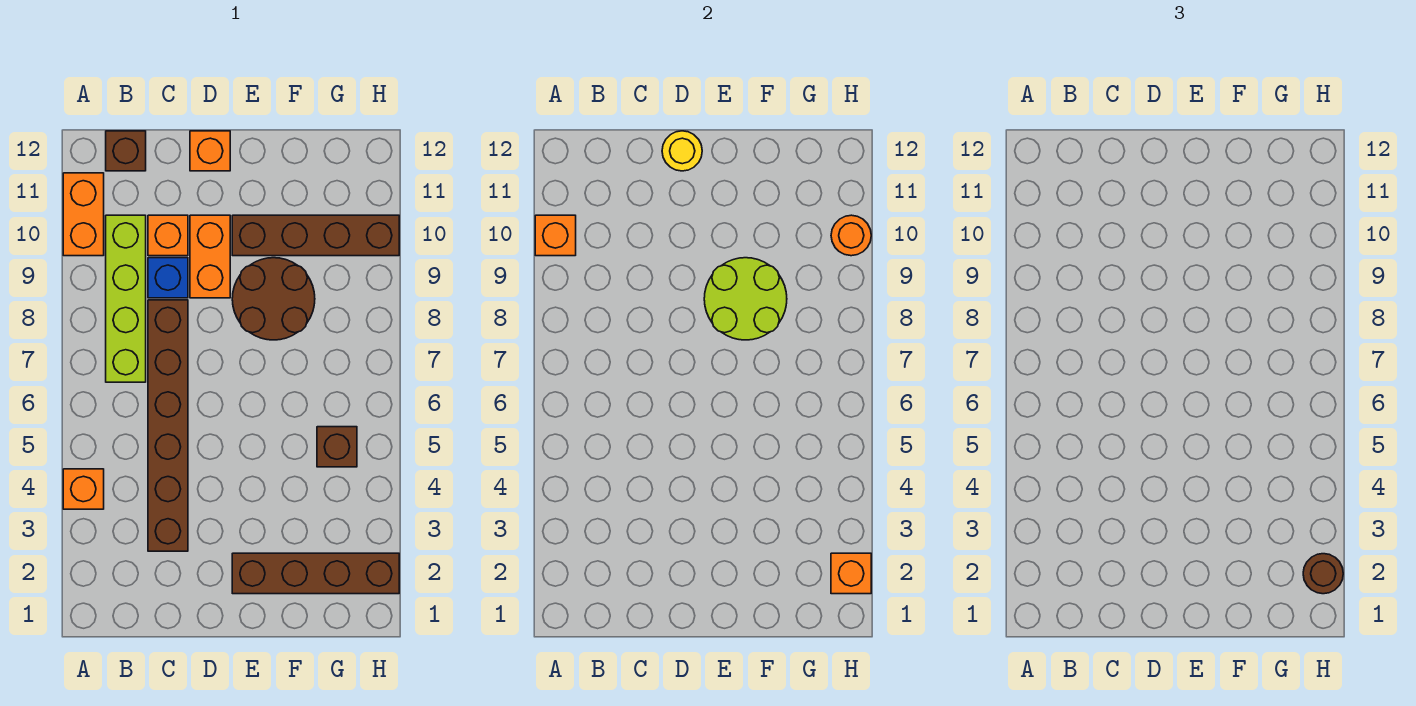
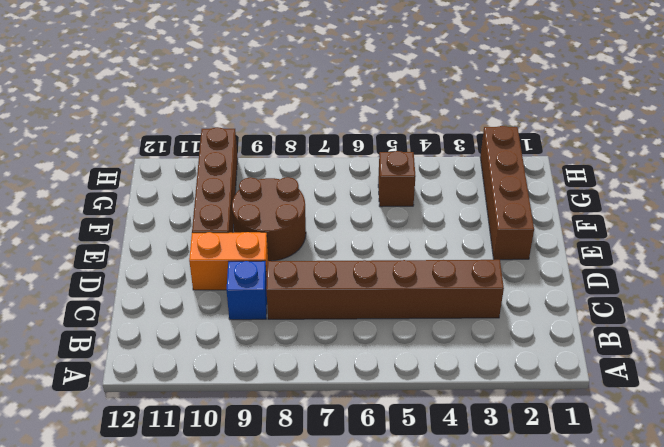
none -> orange brick A4 level 1
none -> orange brick A10:A11 level 1
none -> lime brick B7:B10 level 1

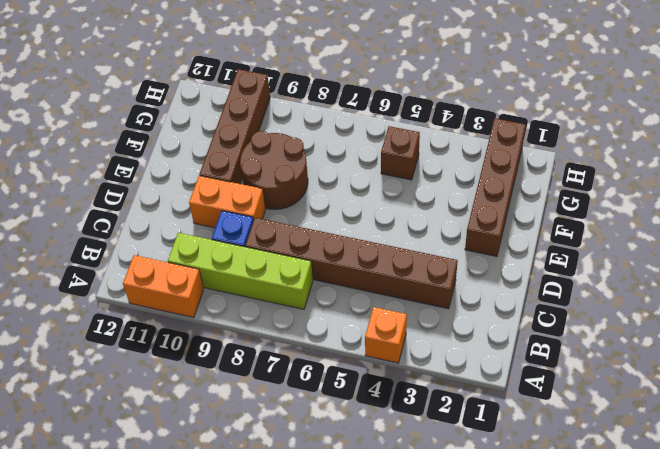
none -> brown brick B12 level 1
none -> orange brick C10 level 1
none -> orange brick D12 level 1

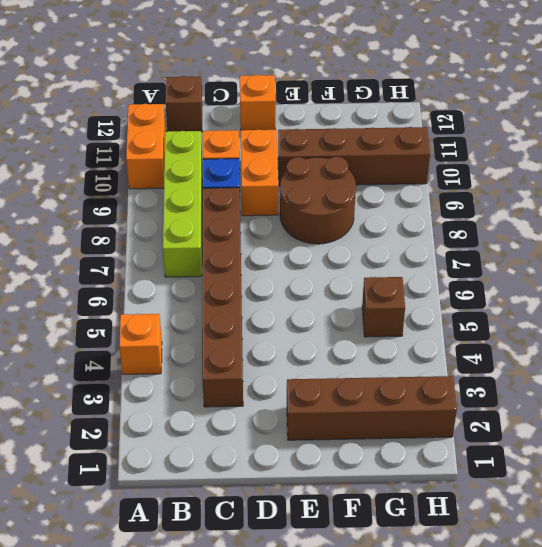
none -> orange brick A10 level 2
none -> yellow round brick D12 level 2
none -> lime round brick E8:F9 level 2

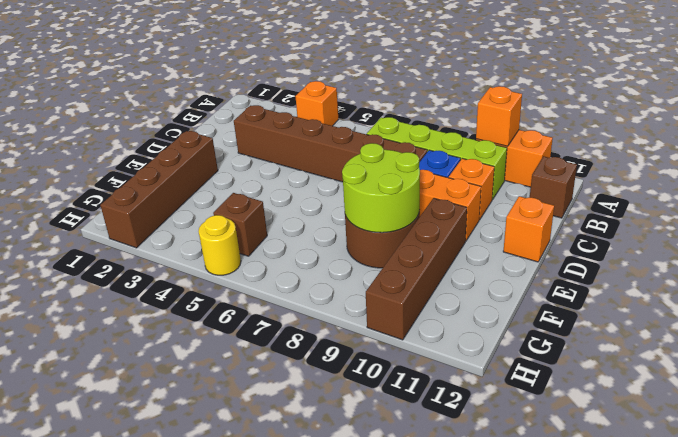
yellow round brick H5 level 1 -> yellow round brick D12 level 2
none -> orange brick H2 level 2
none -> orange round brick H10 level 2
none -> brown round brick H2 level 3

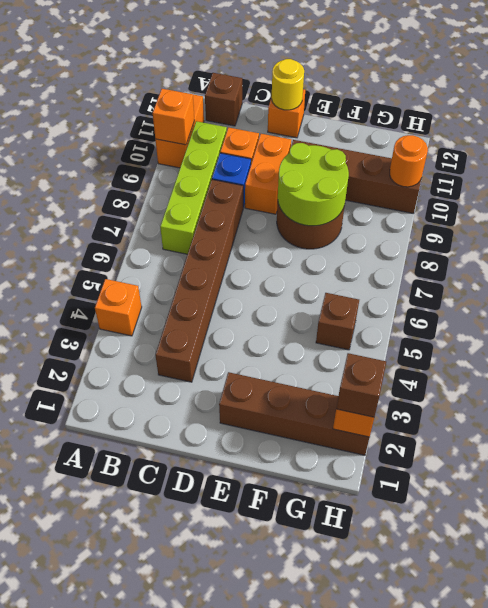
brown brick H2 level 3 -> brown round brick H2 level 3

